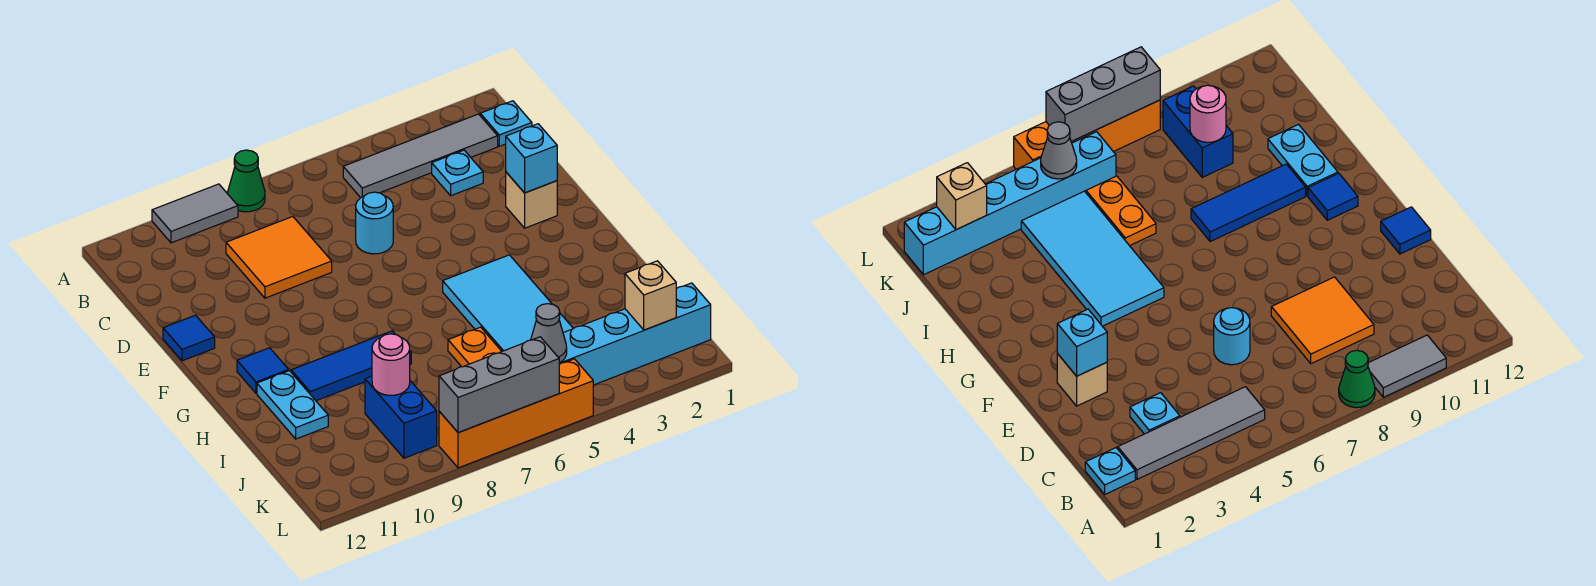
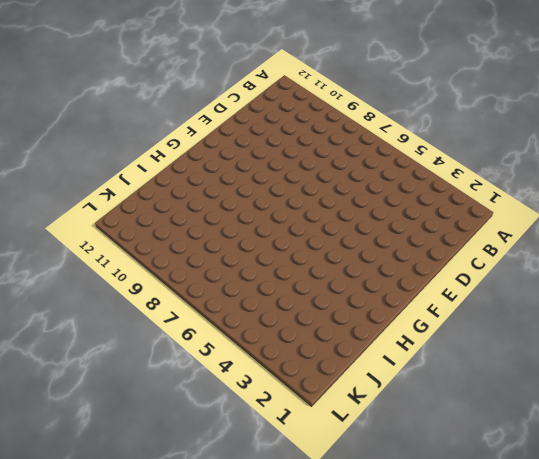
none -> green cone A8 level 1
none -> grey tile A9:A10 level 1
none -> cyan plate B1 level 1

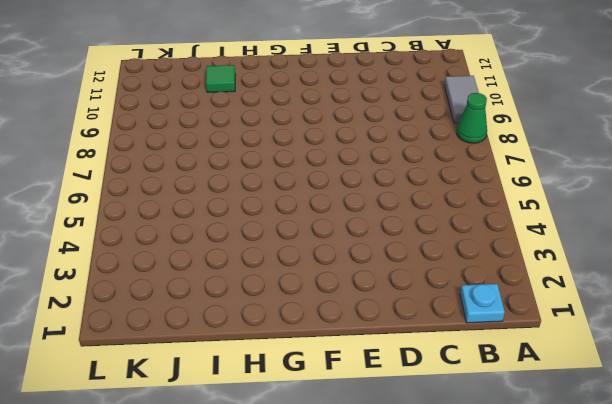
green tile I11 level 1 -> cyan plate H11:I11 level 1
none -> grey tile B2:B5 level 1
none -> cyan plate C3 level 1
none -> orange tile C8:D9 level 1

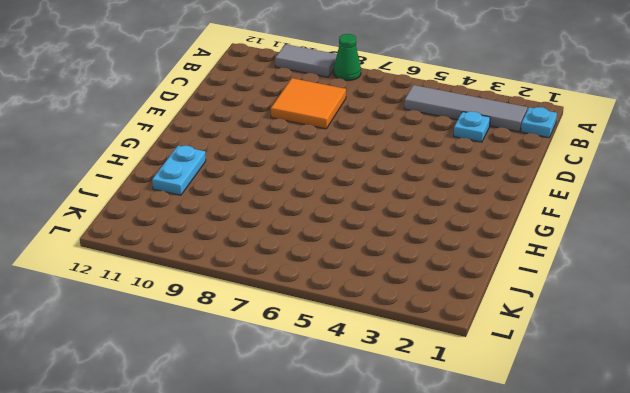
none -> cyan round brick D6 level 1
none -> tan brick E2 level 1
none -> blue tile E12 level 1

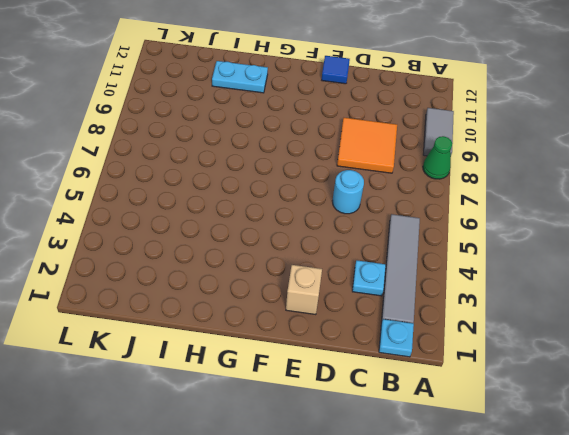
none -> cyan tile G4:J5 level 1
none -> blue tile G11 level 1
none -> blue tile H8:H10 level 1

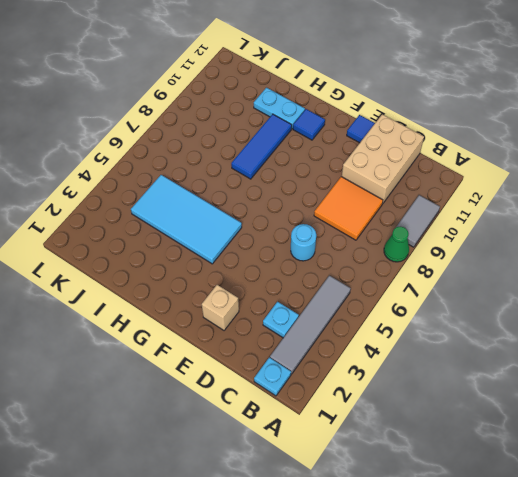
tan brick C10:D12 level 1 -> none
none -> orange plate I6:J6 level 1
none -> blue brick J9:K9 level 1
none -> cyan brick K1:K6 level 1

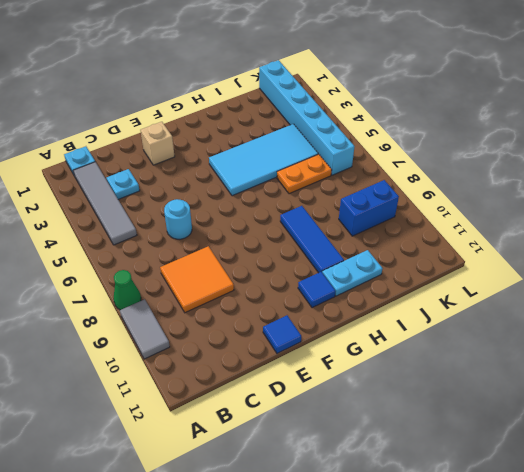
none -> orange brick L5:L8 level 1
none -> cyan brick E2 level 2
none -> pink round brick J9 level 2

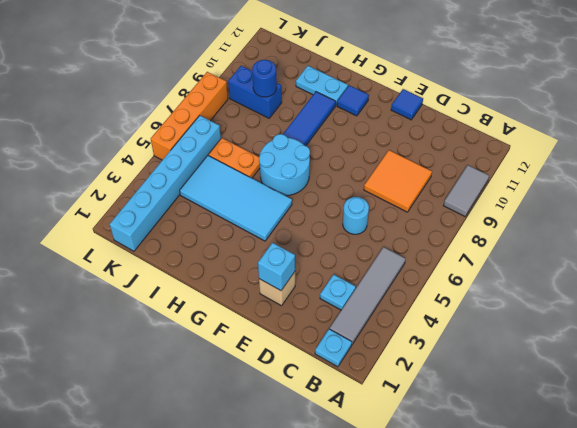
cyan round brick G6:H7 level 1 -> none
blue round brick J9 level 2 -> pink round brick J9 level 2
none -> green cone A8 level 1
none -> tan brick K2 level 2
none -> grey cone K5 level 2

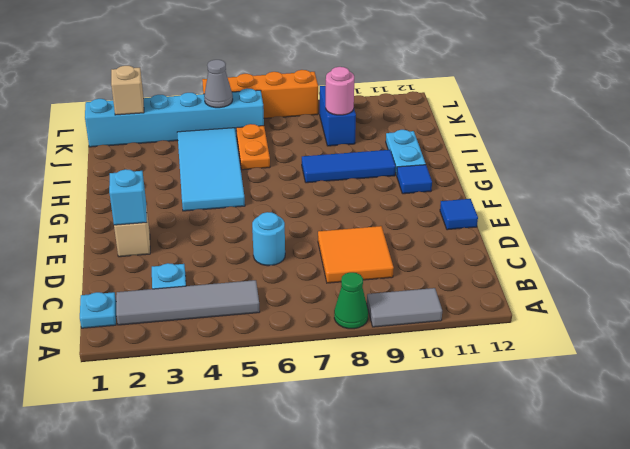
none -> grey brick L6:L8 level 2

